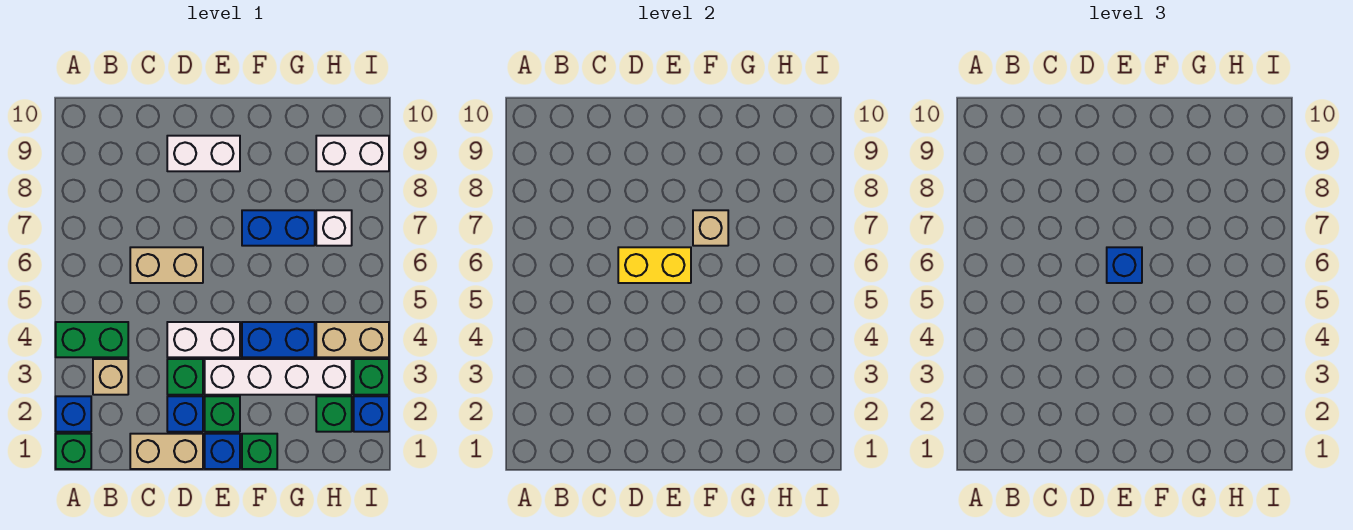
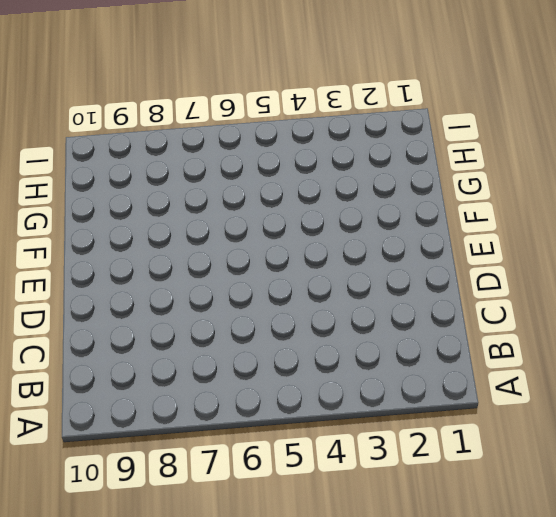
none -> green brick A1 level 1
none -> blue brick A2 level 1
none -> green brick A4:B4 level 1

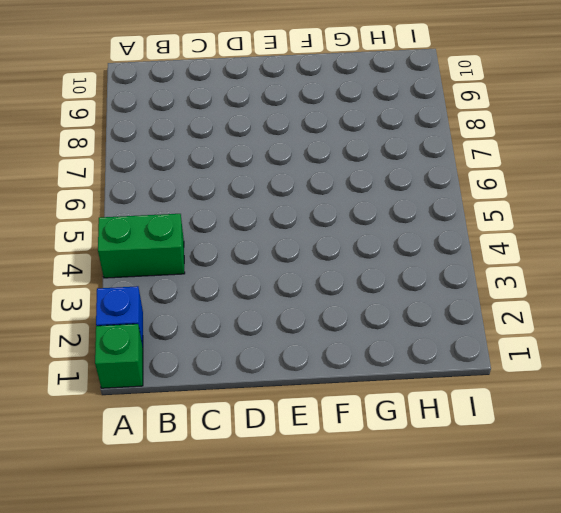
none -> tan brick B3 level 1
none -> tan brick C1:D1 level 1
none -> tan brick C6:D6 level 1

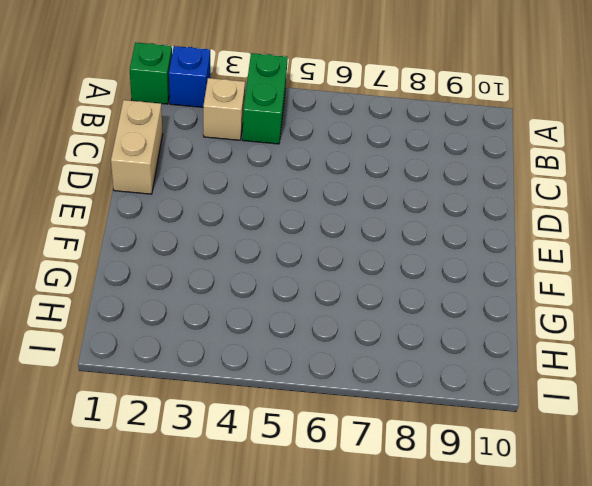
none -> tan brick C6:D6 level 1
none -> blue brick D2 level 1
none -> green brick D3 level 1

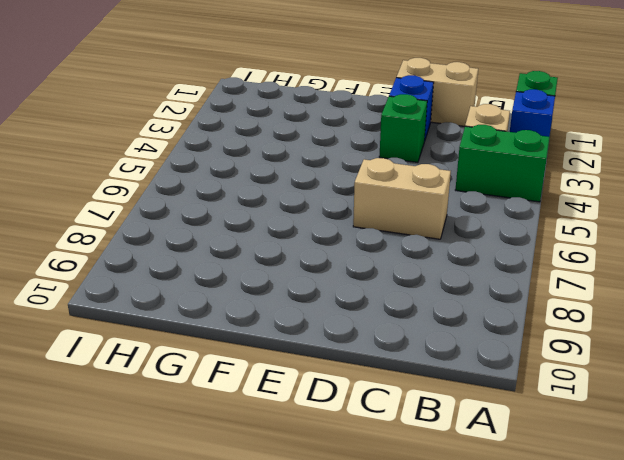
none -> white brick D4:E4 level 1
none -> white brick D9:E9 level 1
none -> blue brick E1 level 1

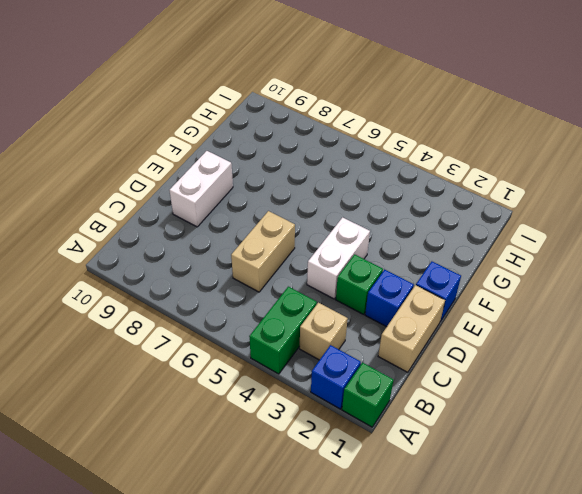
none -> green brick E2 level 1
none -> white brick E3:H3 level 1
none -> green brick F1 level 1

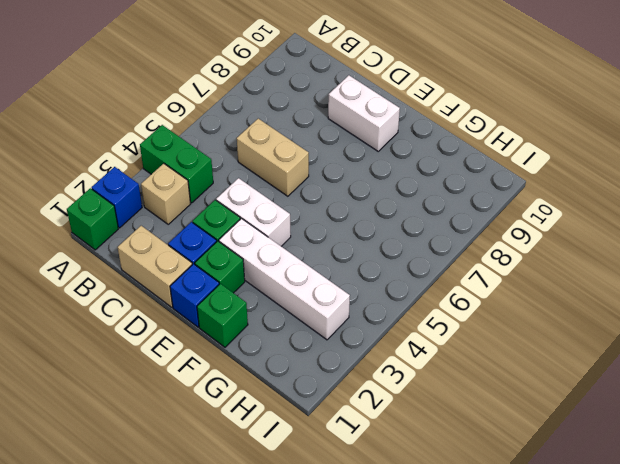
none -> blue brick F4:G4 level 1
none -> blue brick F7:G7 level 1
none -> green brick H2 level 1

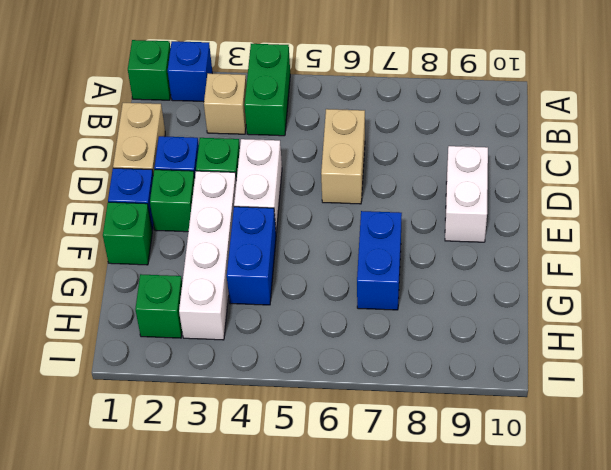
none -> tan brick H4:I4 level 1
none -> white brick H7 level 1
none -> white brick H9:I9 level 1

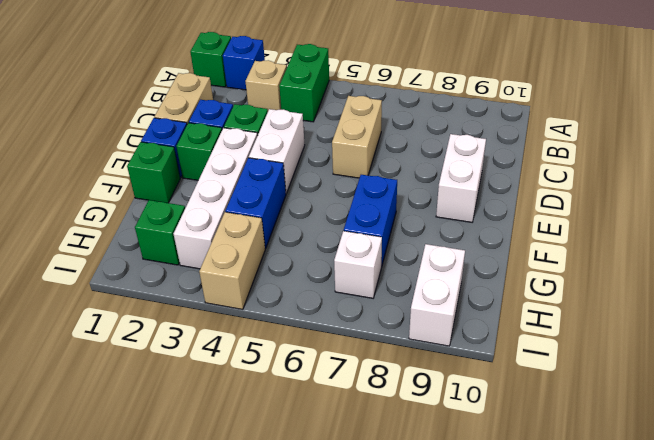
none -> blue brick I2 level 1
none -> green brick I3 level 1
none -> yellow brick D6:E6 level 2

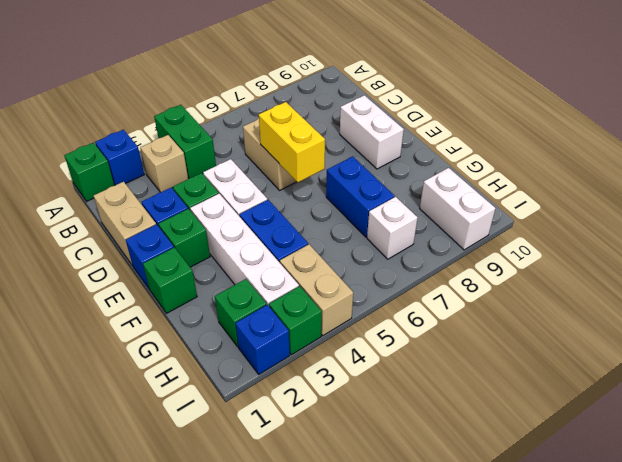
none -> tan brick F7 level 2
none -> blue brick E6 level 3

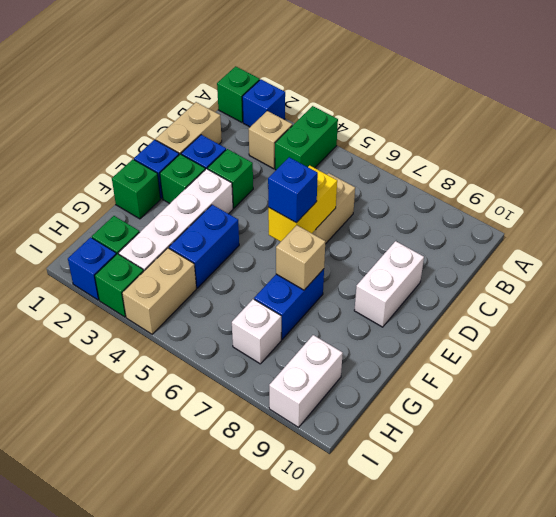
none -> white brick D4:E4 level 1

